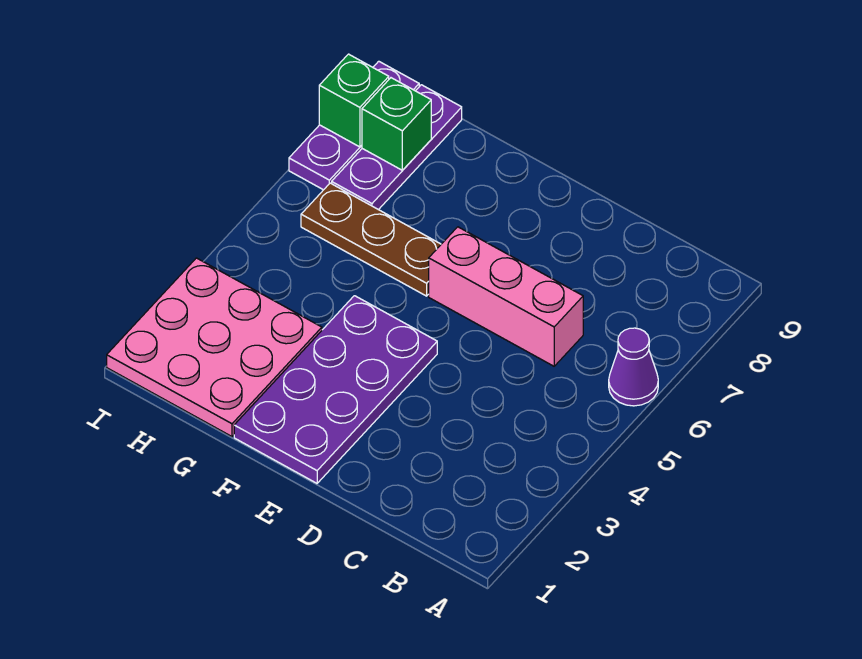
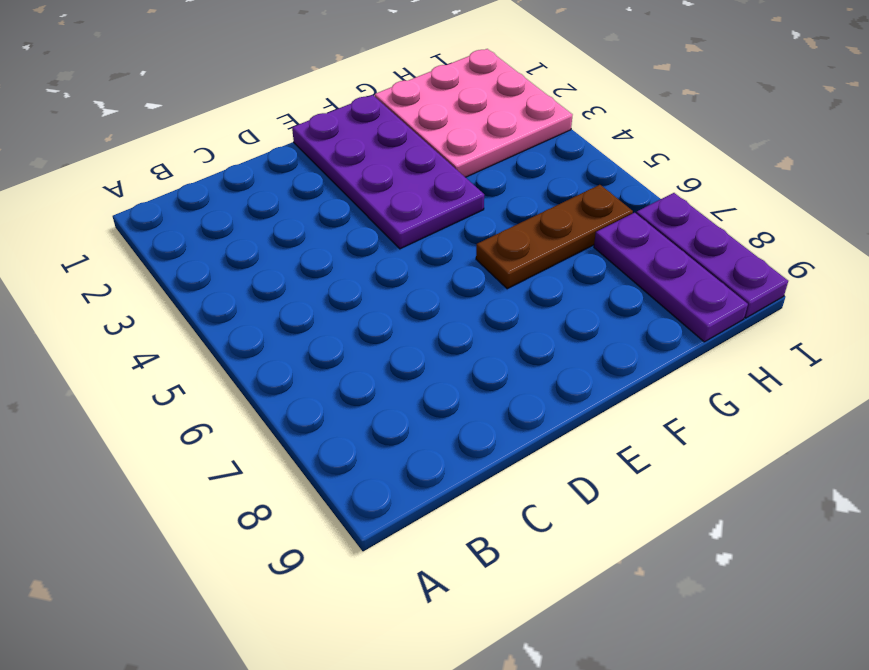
none -> purple cone A6 level 1
none -> pink brick C6:E6 level 1

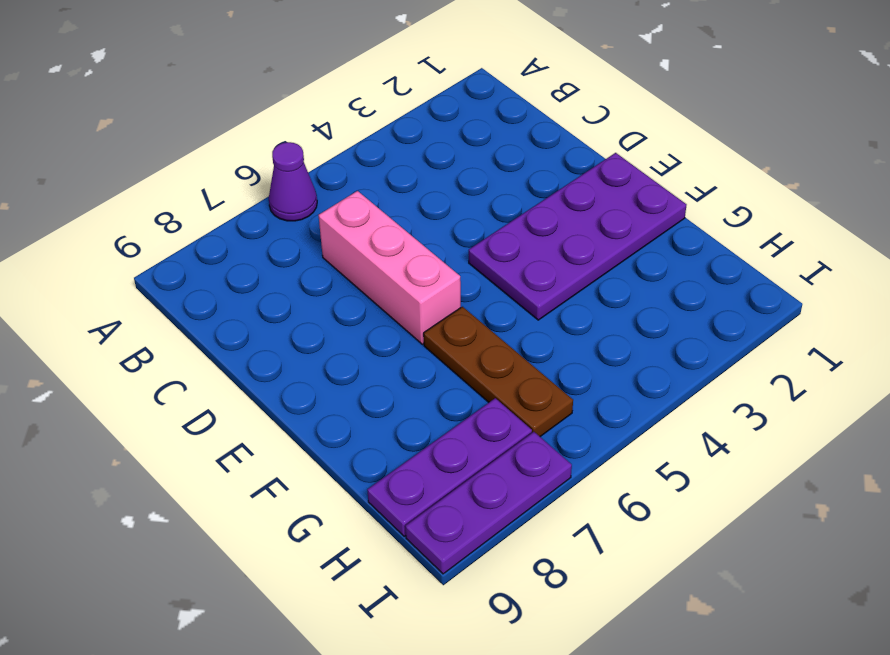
none -> pink plate G1:I3 level 1
none -> green brick H8 level 2

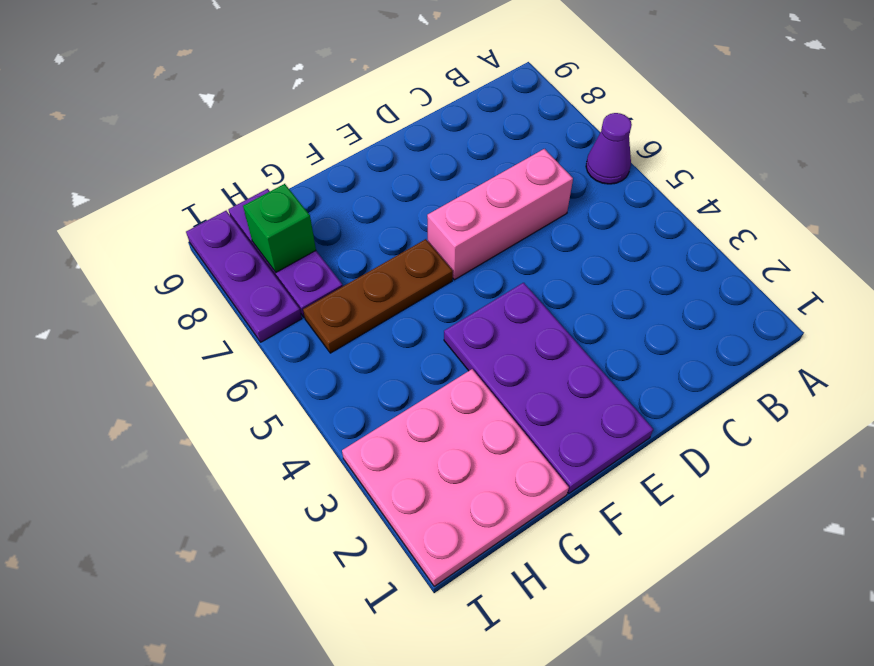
none -> green brick I8 level 2

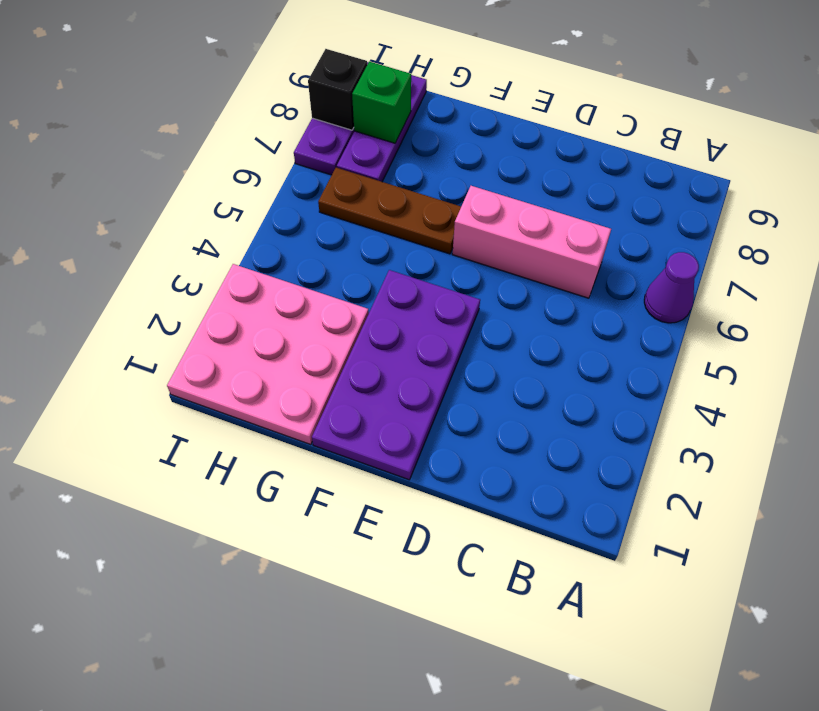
black brick I8 level 2 -> green brick I8 level 2

